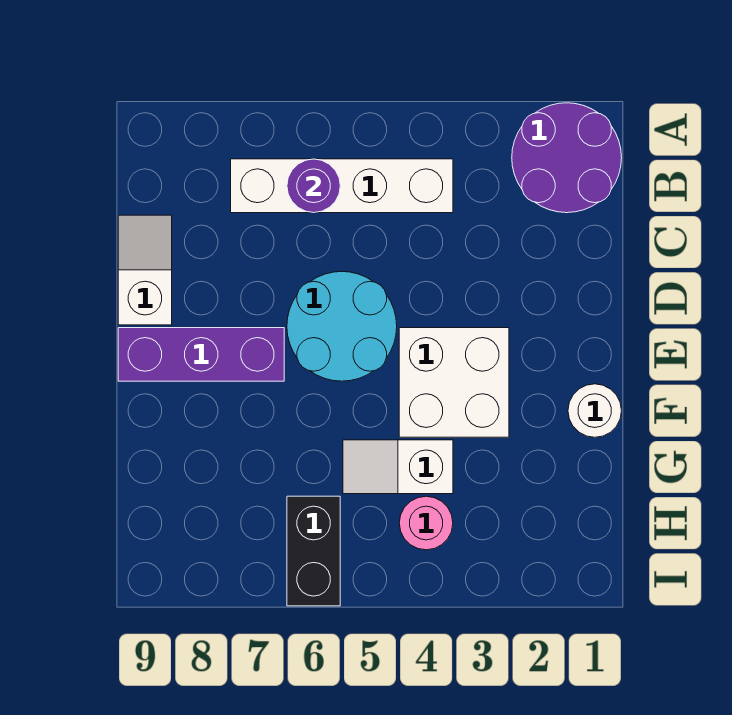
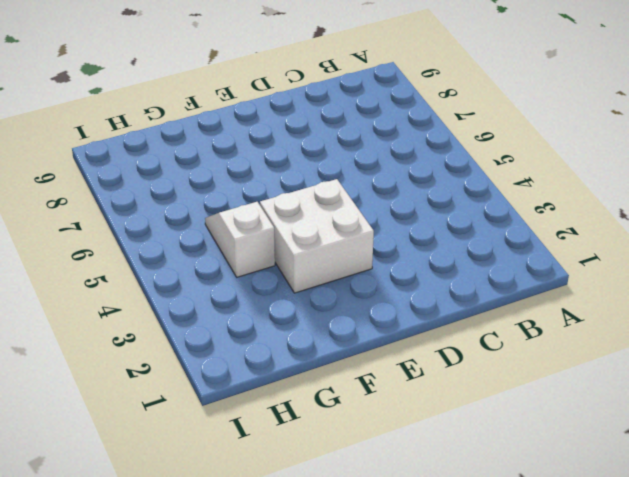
none -> purple round brick A1:B2 level 1
none -> white brick B4:B7 level 1

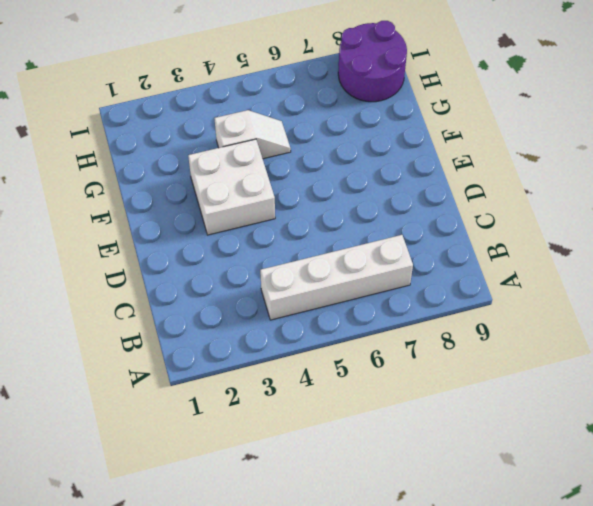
purple round brick H8:I9 level 1 -> purple round brick A1:B2 level 1
none -> white slope C9:D9 level 1 top D
none -> cyan round brick D5:E6 level 1

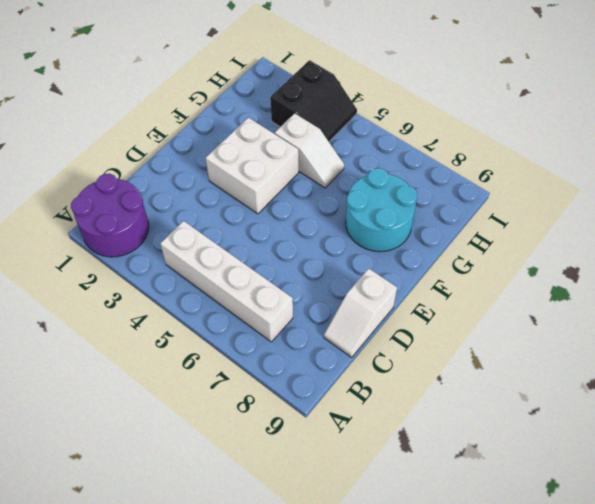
cyan round brick F7:G8 level 1 -> cyan round brick D5:E6 level 1
black slope H3:I4 level 1 top 3 -> pink round brick H4 level 1
none -> purple brick E7:E9 level 1
none -> white round brick F1 level 1

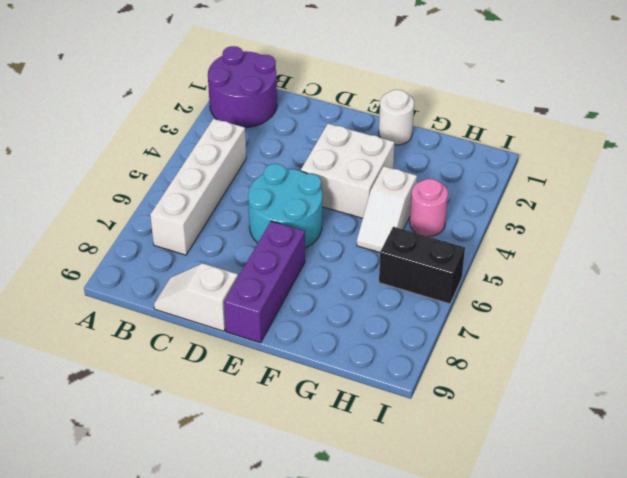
none -> purple round brick B6 level 2

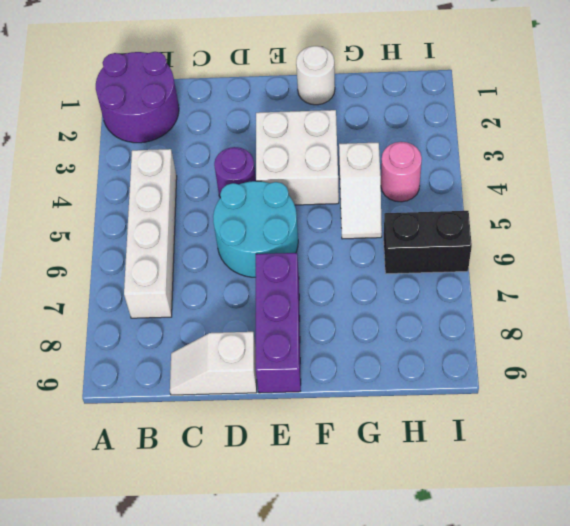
purple round brick D4 level 1 -> purple round brick B6 level 2

